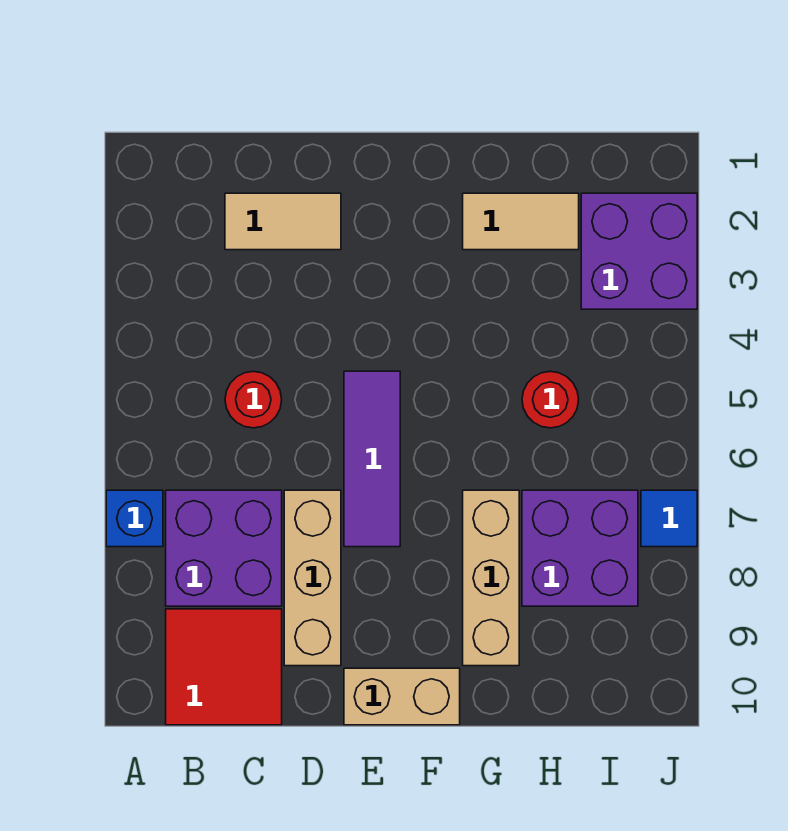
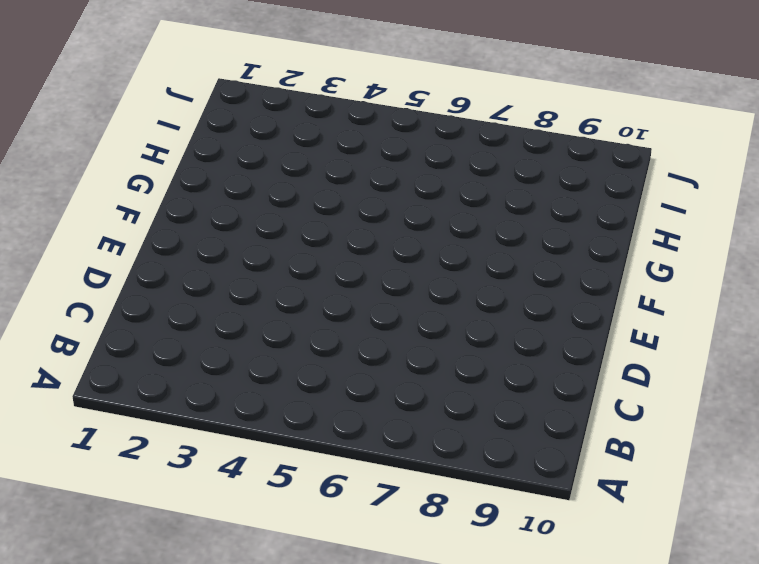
none -> blue brick A7 level 1
none -> purple brick B7:C8 level 1
none -> red tile B9:C10 level 1

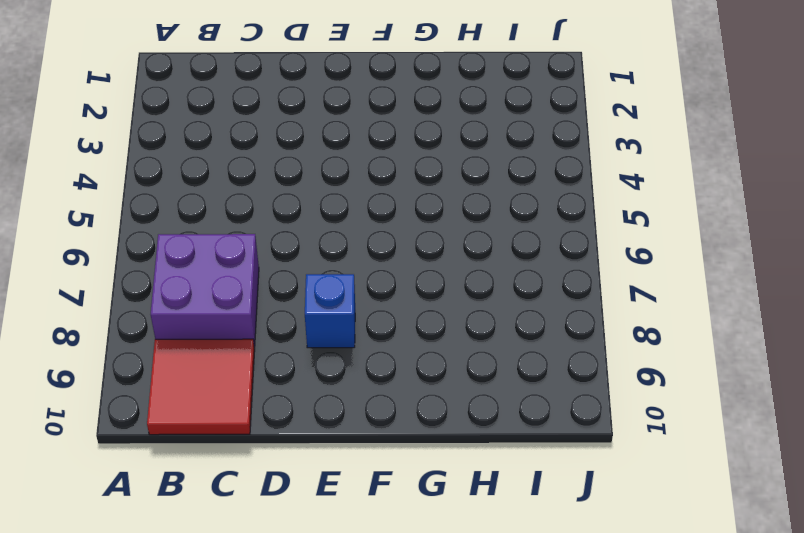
blue brick E8 level 1 -> blue brick A7 level 1
none -> tan tile C2:D2 level 1
none -> red round brick C5 level 1
none -> tan brick D7:D9 level 1

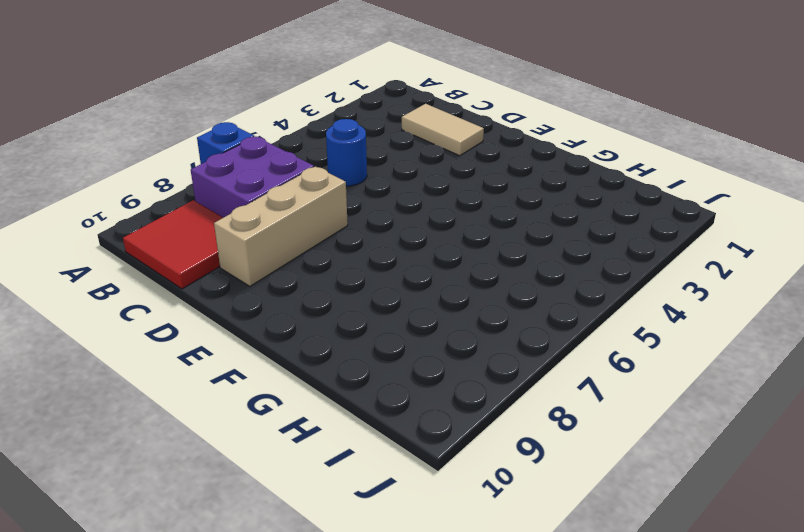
blue round brick C5 level 1 -> red round brick C5 level 1
none -> purple tile E5:E7 level 1
none -> tan brick E10:F10 level 1
none -> tan tile G2:H2 level 1

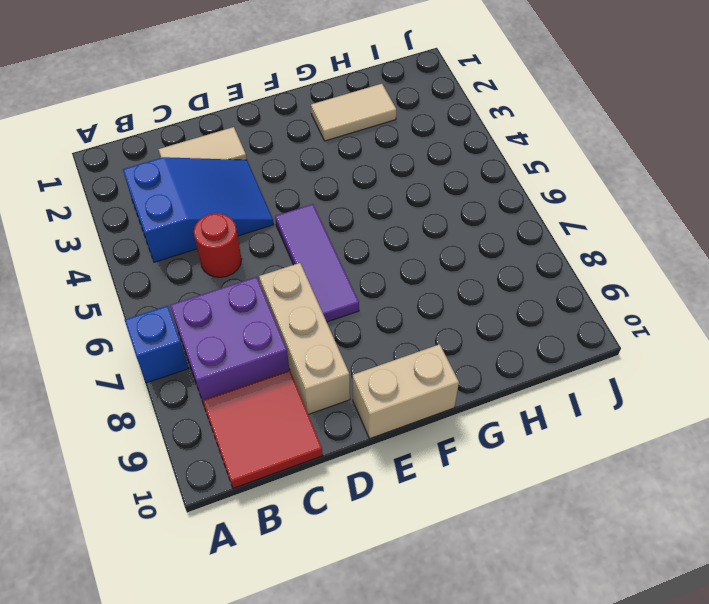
blue slope B3:D4 level 1 top B -> none
none -> tan brick G7:G9 level 1
none -> red round brick H5 level 1
none -> purple brick H7:I8 level 1

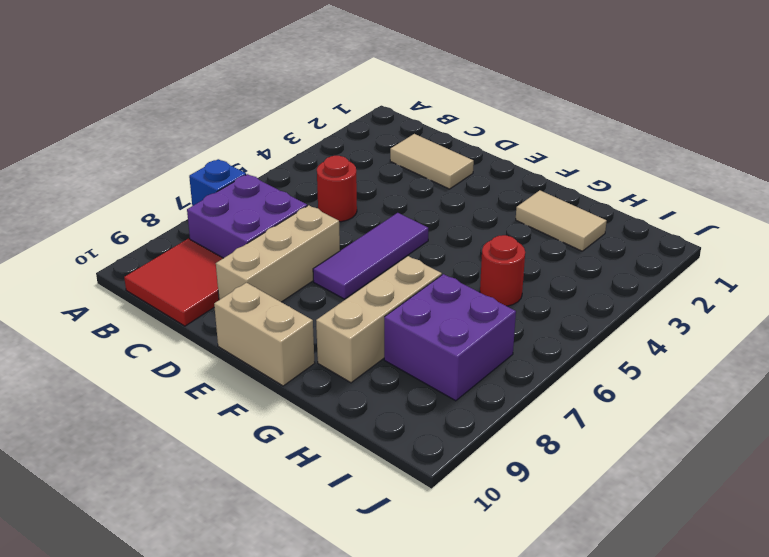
none -> purple brick I2:J3 level 1
none -> blue tile J7 level 1

